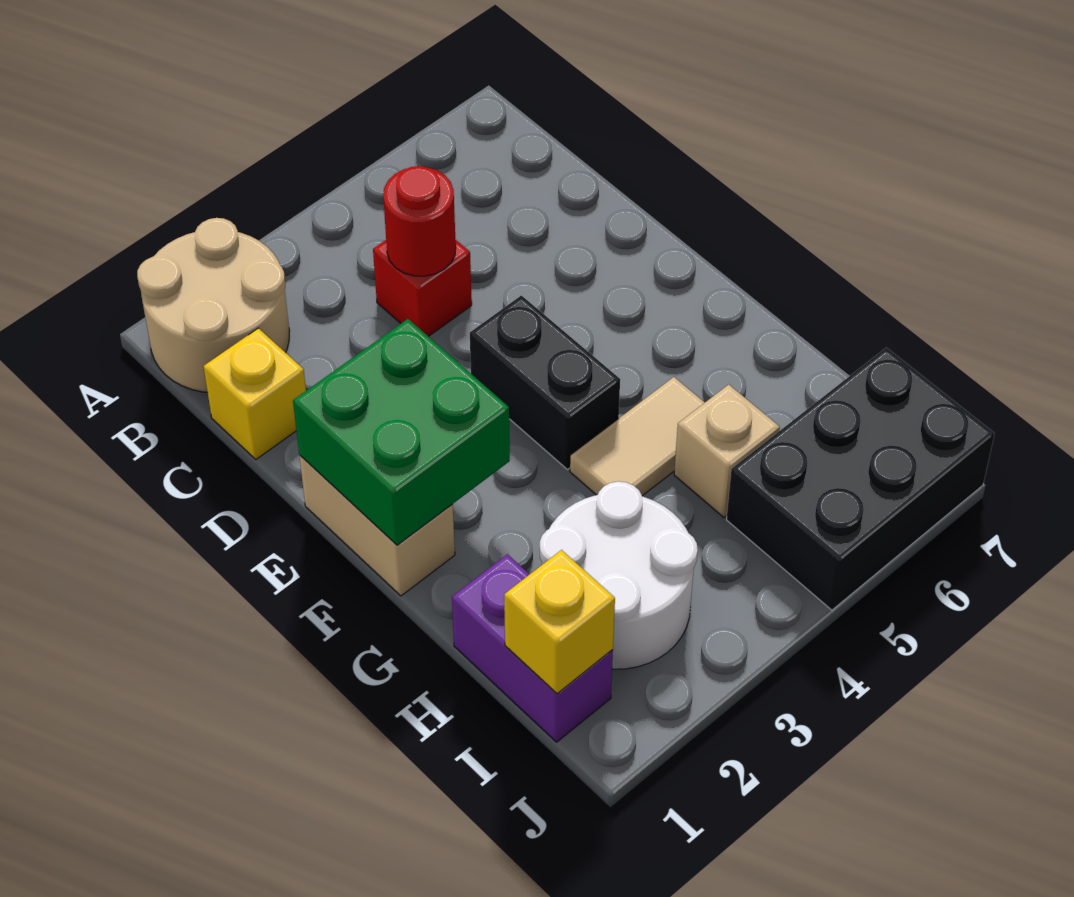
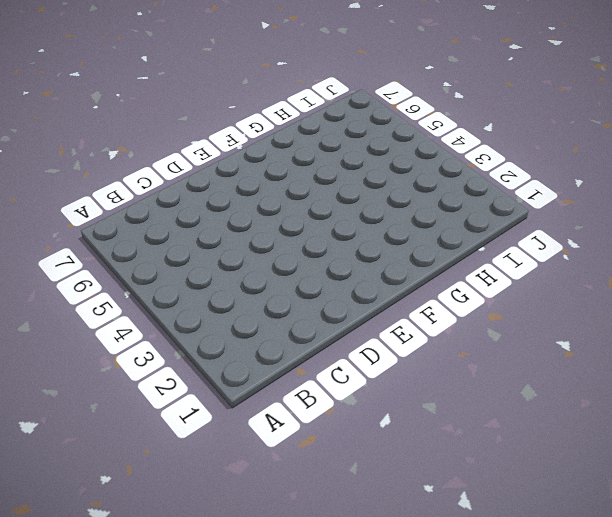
none -> tan round brick A1:B2 level 1
none -> yellow brick C1 level 1
none -> red brick C4 level 1

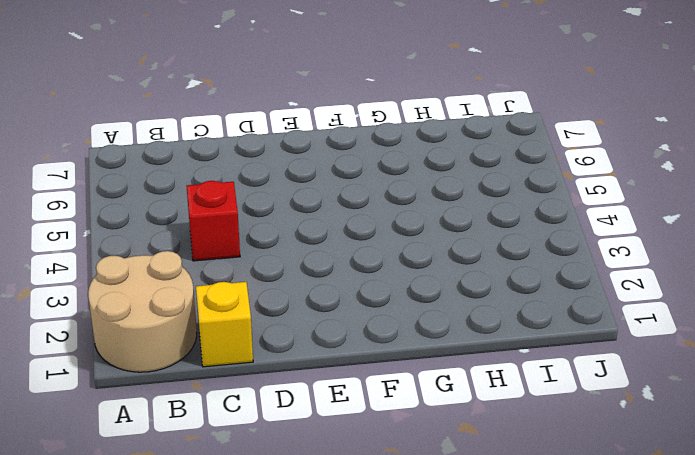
none -> tan brick E1:F1 level 1
none -> black brick E4:F4 level 1
none -> tan tile G4:G5 level 1

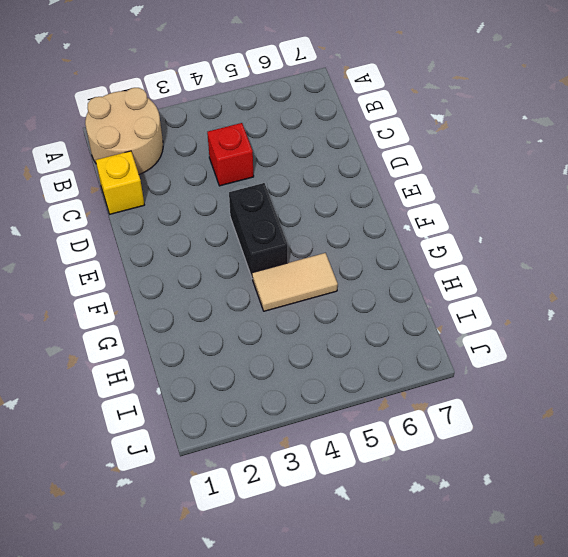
none -> tan brick E1:F1 level 1
none -> purple brick H1:I1 level 1
none -> white round brick H2:I3 level 1

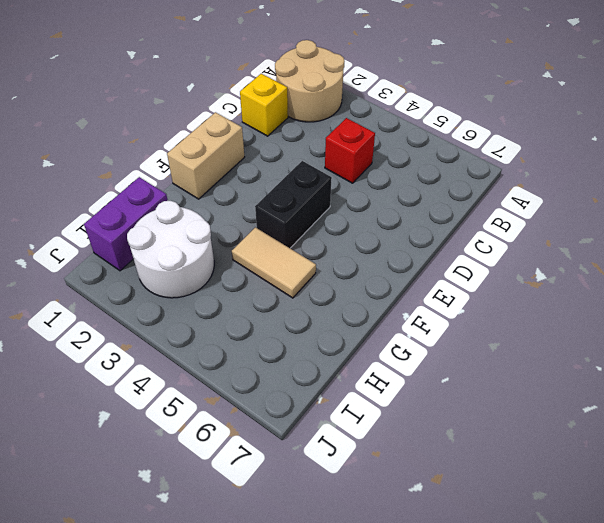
none -> tan brick H5 level 1
none -> black brick I5:J7 level 1
none -> red round brick C4 level 2

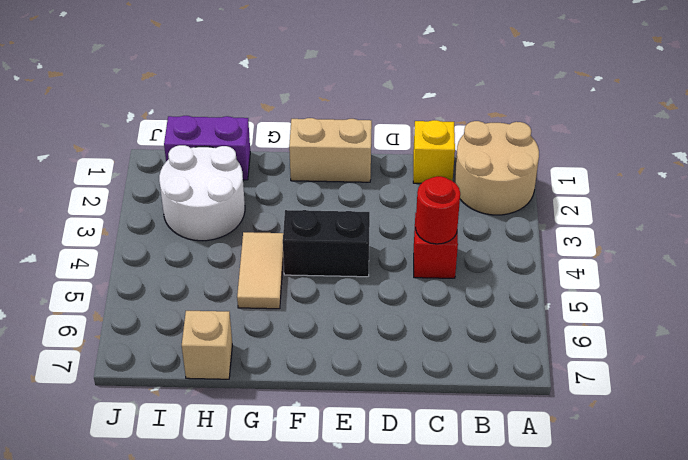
tan brick H7 level 1 -> tan brick H5 level 1
none -> black brick I5:J7 level 1
none -> green brick E1:F2 level 2
none -> yellow brick I1 level 2

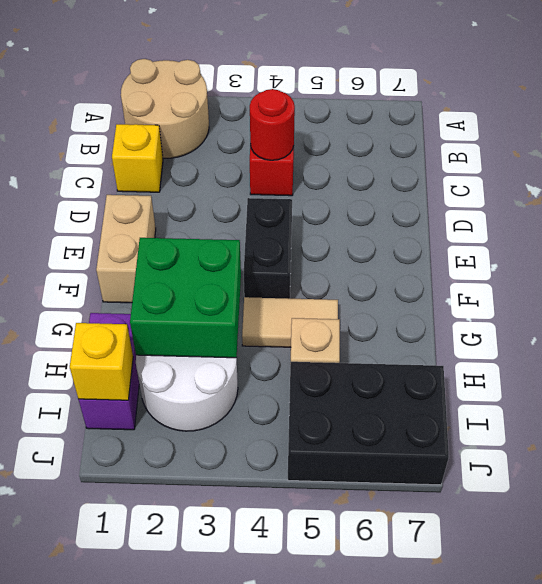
green brick G2:H3 level 2 -> green brick E1:F2 level 2

